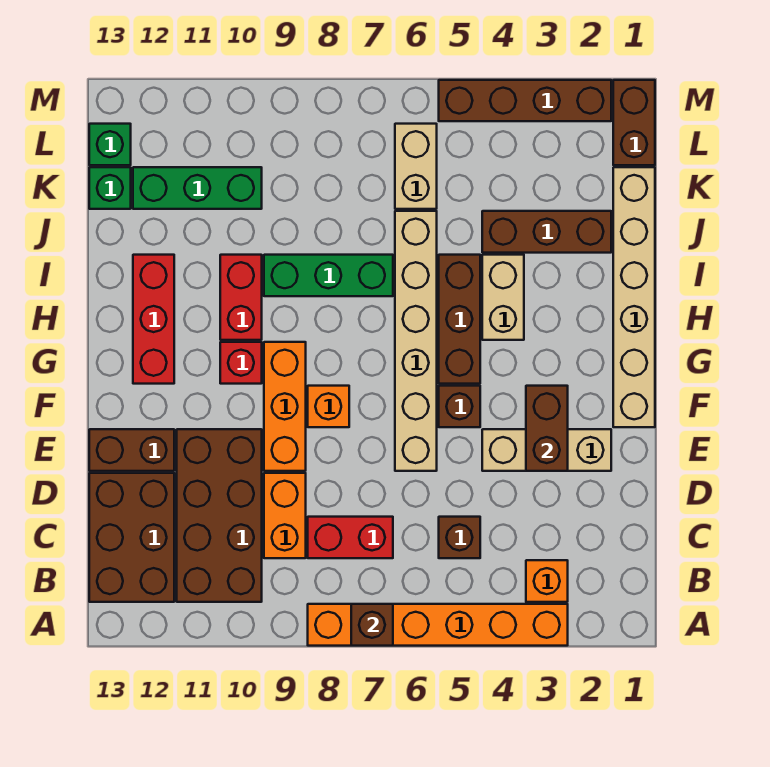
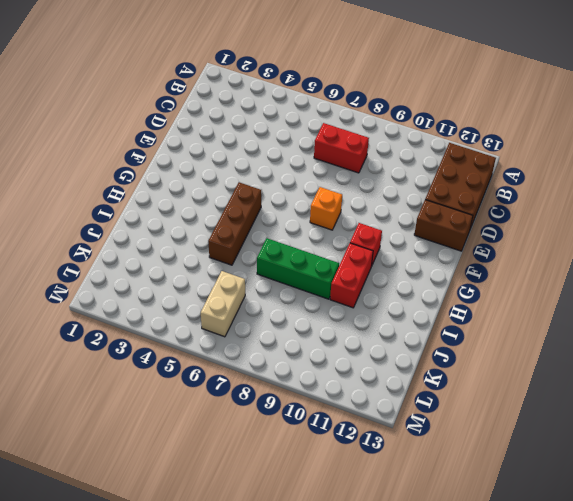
none -> orange brick A3:A8 level 1
none -> orange brick B3 level 1
none -> brown brick B10:E11 level 1

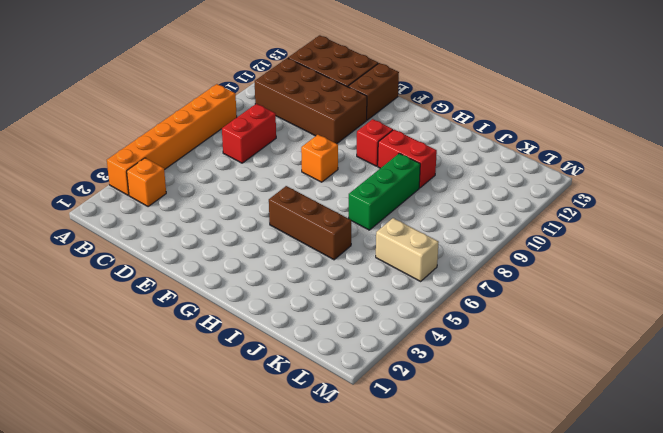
none -> brown brick C5 level 1
none -> orange brick C9:D9 level 1
none -> tan brick E2:E4 level 1

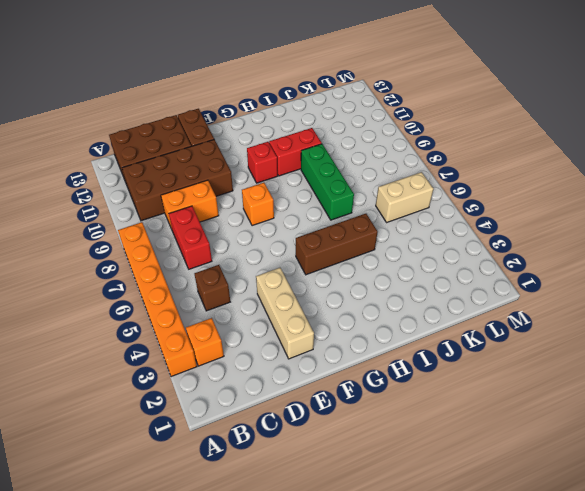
none -> tan brick E6:J6 level 1
none -> orange brick E9:G9 level 1
none -> tan brick F1:K1 level 1

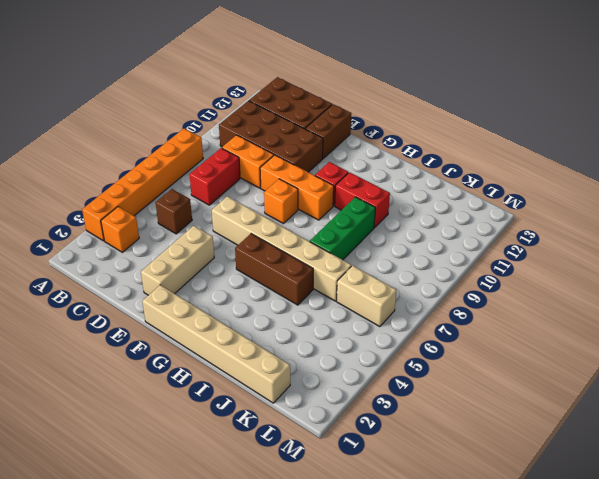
none -> brown brick F5 level 1
none -> red brick G12:I12 level 1
none -> tan brick H4:I4 level 1

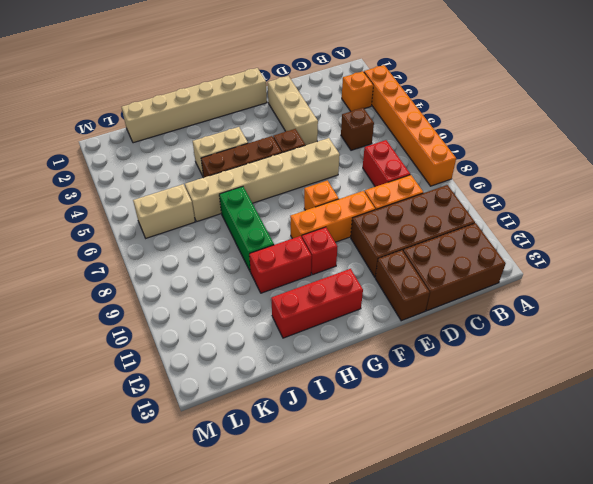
none -> brown brick J2:J4 level 1
none -> green brick K10:K12 level 1
none -> green brick K13 level 1

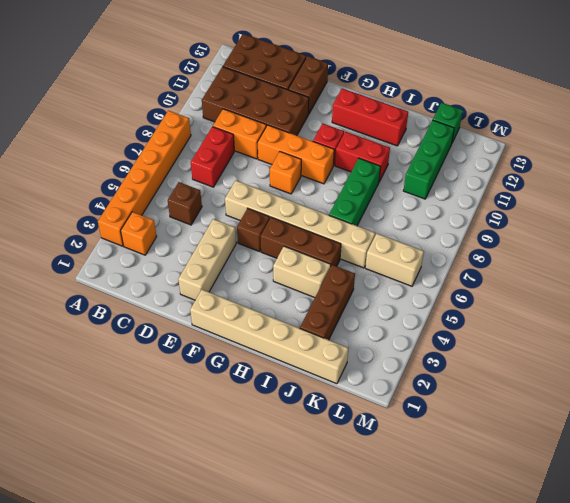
none -> brown brick L1:M1 level 1
none -> green brick L13 level 1
none -> brown brick M2:M5 level 1

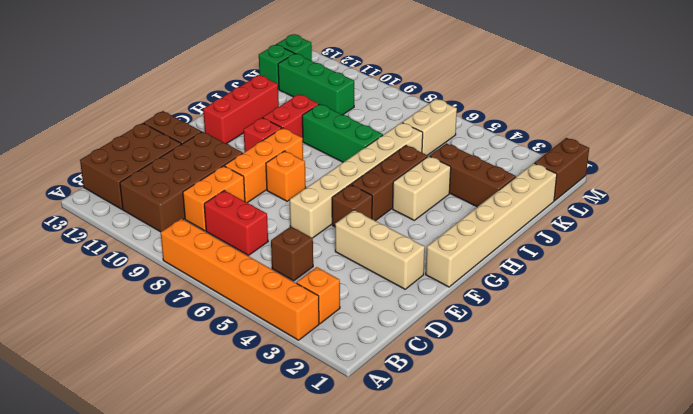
none -> brown brick M2:M5 level 1
none -> brown brick A7 level 2
none -> brown brick E3:F3 level 2

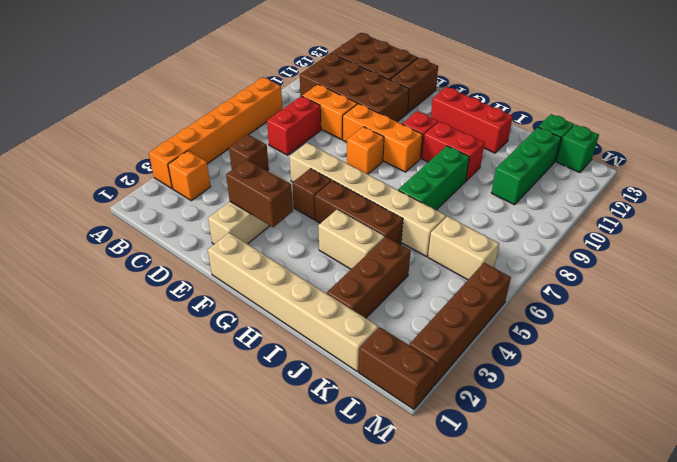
none -> brown brick A7 level 2

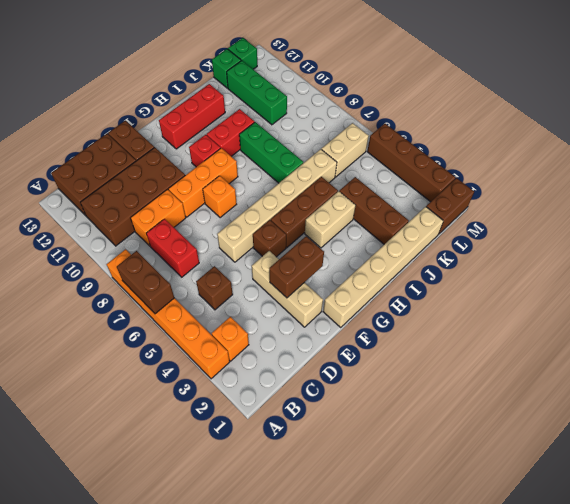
brown brick A6:A7 level 2 -> brown brick A7 level 2

